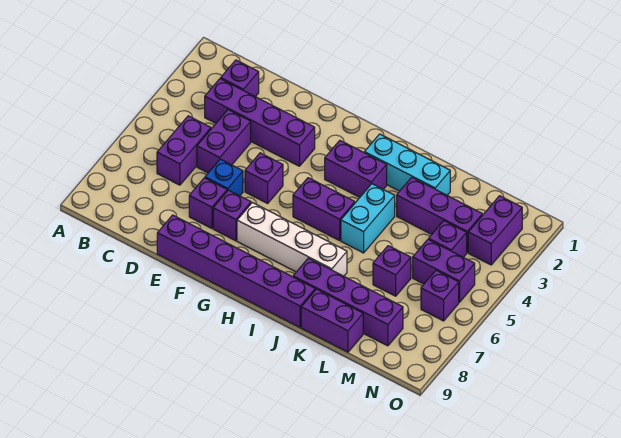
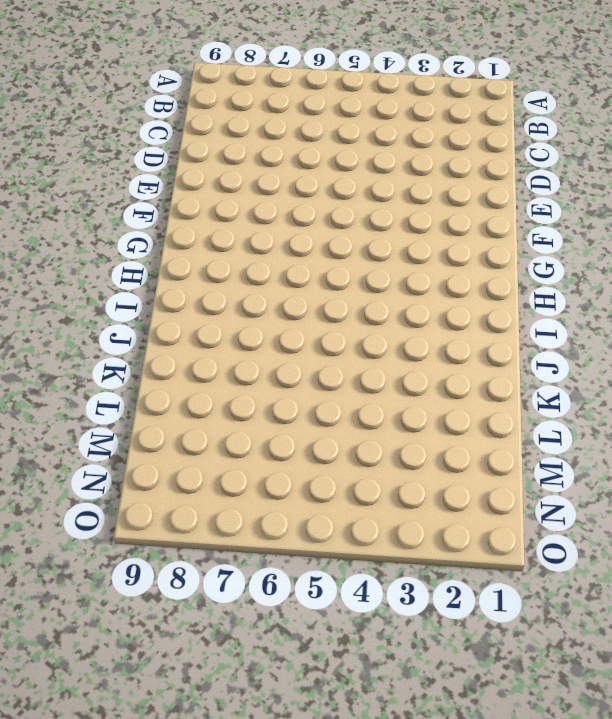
none -> purple brick C2 level 1
none -> purple brick C3:F3 level 1
none -> purple brick C5:C6 level 1

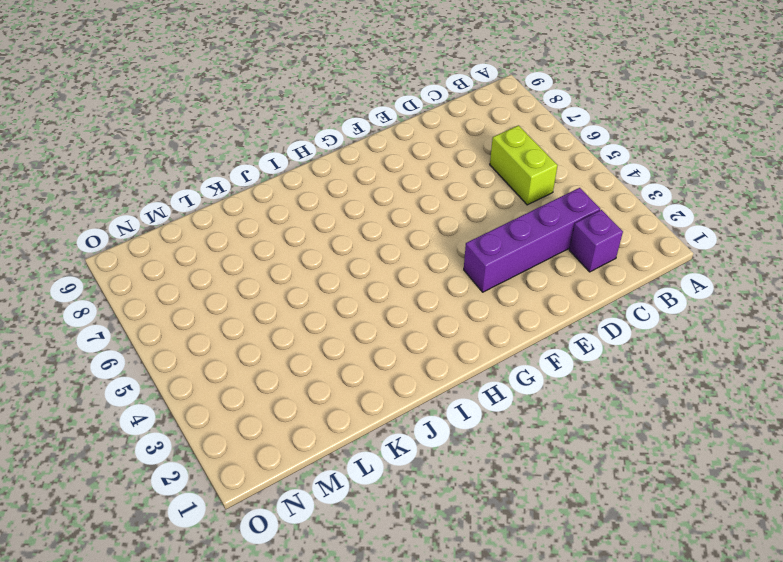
lime brick C5:C6 level 1 -> purple brick C5:C6 level 1
none -> purple brick D4:D5 level 1
none -> blue brick E6 level 1
none -> purple brick E7 level 1

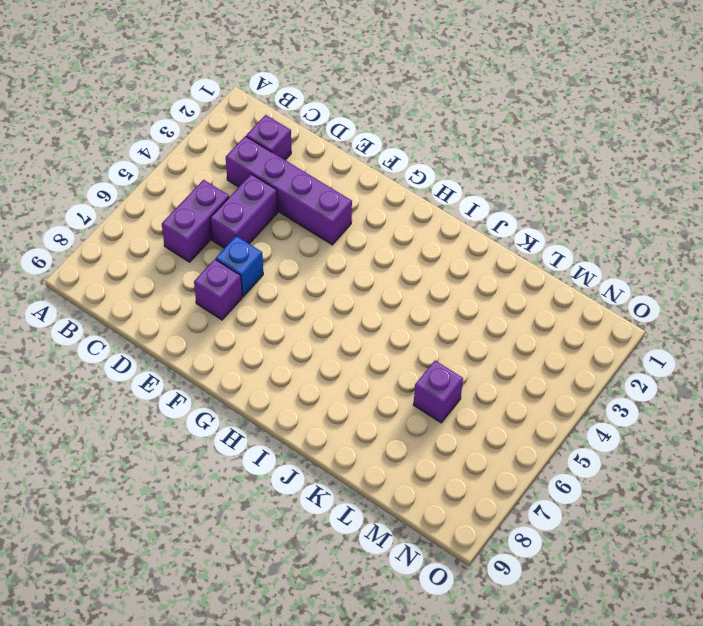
none -> purple brick E9:J9 level 1
none -> purple brick F5 level 1
none -> purple brick F7 level 1

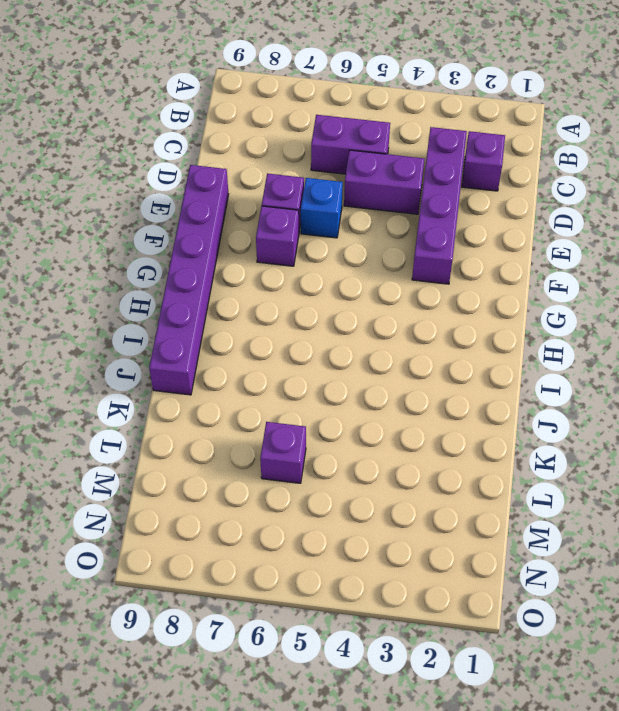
none -> purple brick F5 level 1
none -> white brick G7:J7 level 1
none -> purple brick H3:I3 level 1

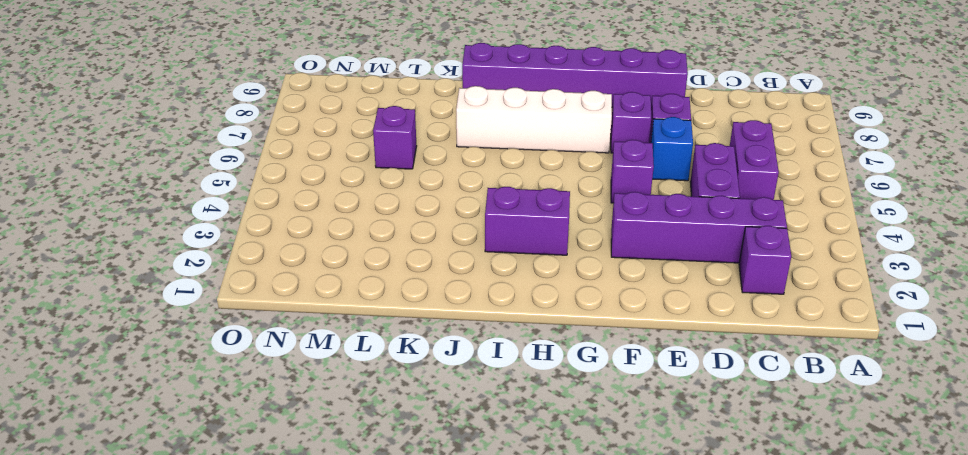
none -> purple brick H5:I5 level 1
none -> cyan brick I2:K2 level 1
none -> cyan brick J4:J5 level 1

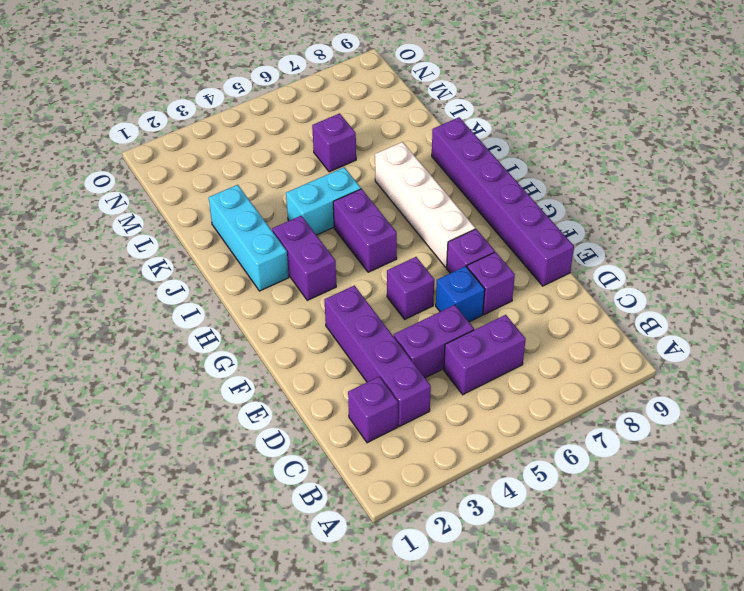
none -> purple brick J8:M8 level 1
none -> purple brick K3:M3 level 1
none -> purple brick K9:L9 level 1

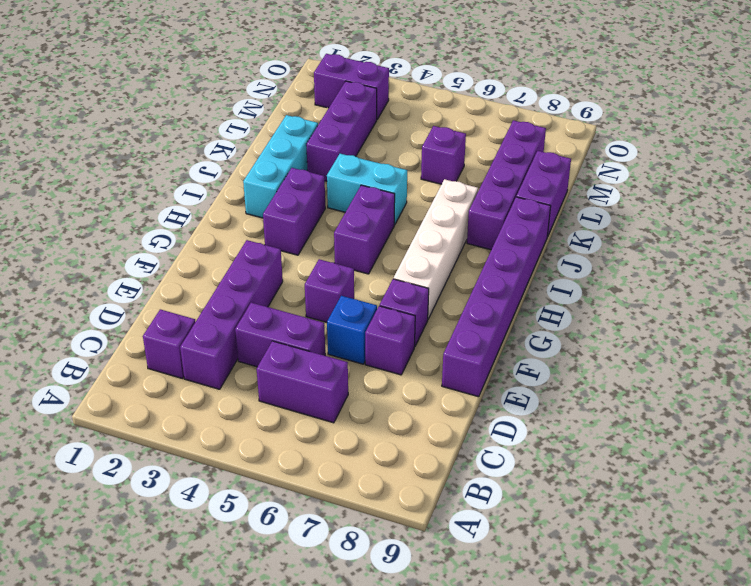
none -> purple brick M4 level 1
none -> purple brick M5:N5 level 1
none -> purple brick N6 level 1

